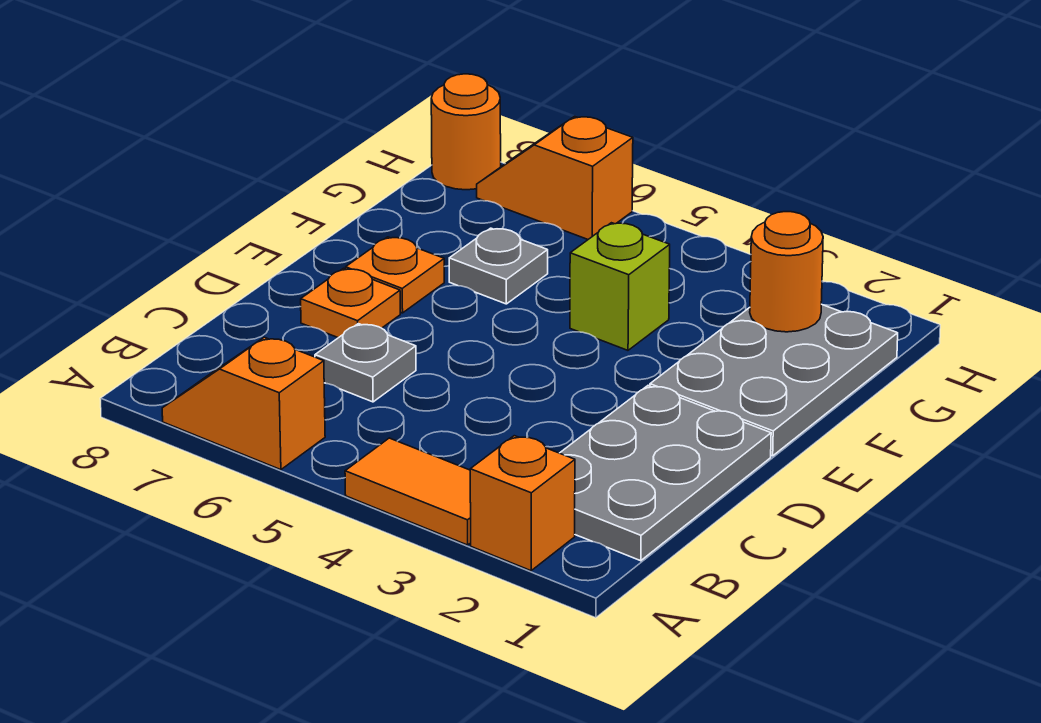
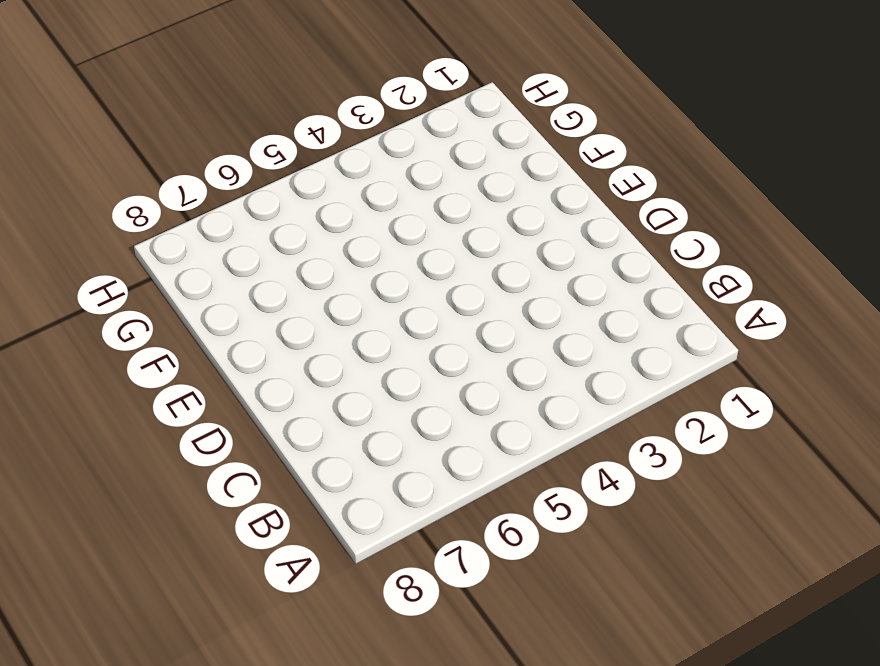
none -> orange brick A2 level 1
none -> orange tile A3:A4 level 1
none -> orange slope A6:A7 level 1 top 6

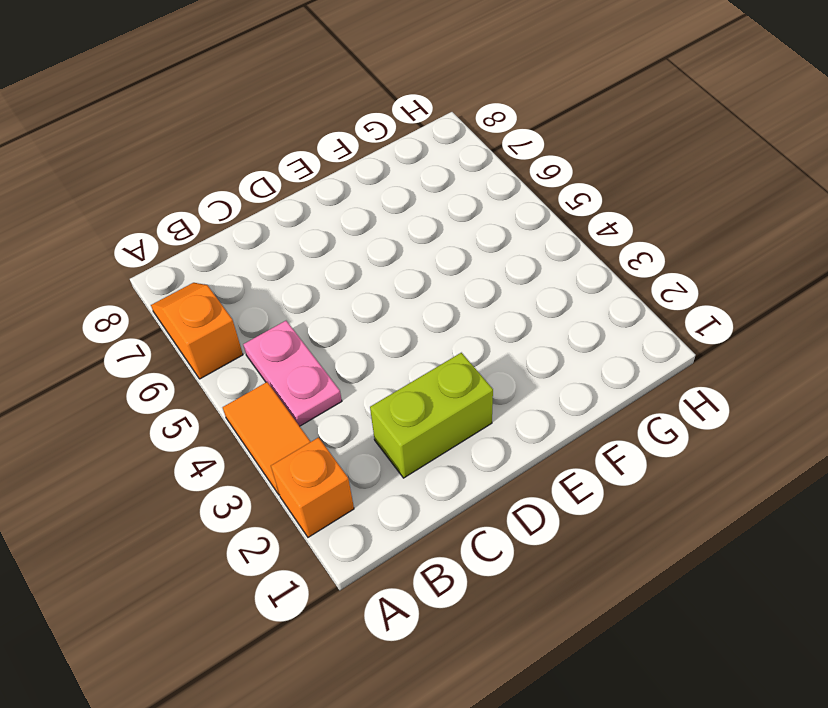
pink plate B4:B5 level 1 -> none
lime brick C2:D2 level 1 -> grey plate B1:D2 level 1
none -> grey plate C6 level 1
none -> orange plate D7 level 1
none -> grey plate E1:G2 level 1

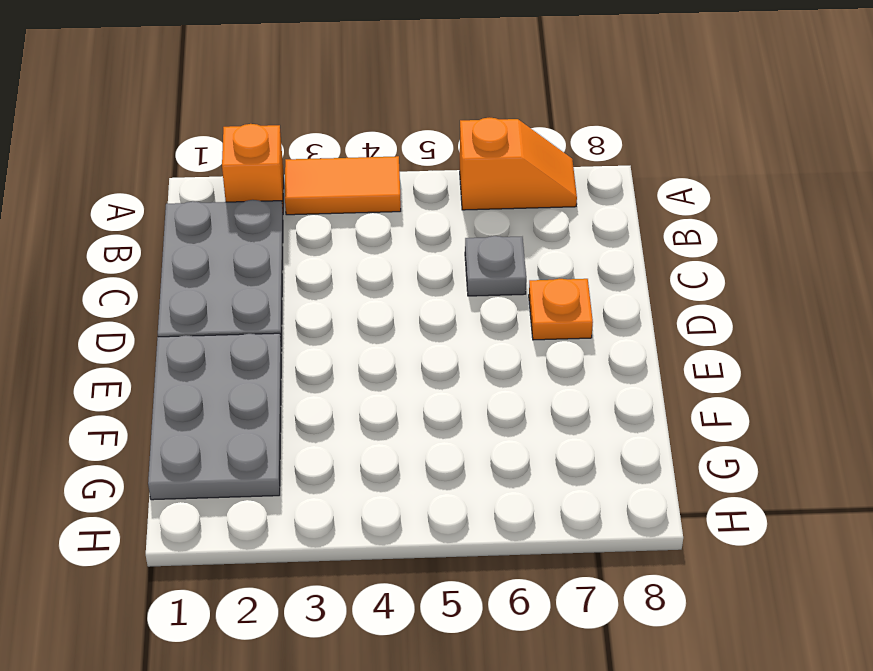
none -> orange plate E7 level 1
none -> lime brick F4 level 1
none -> grey plate F6 level 1

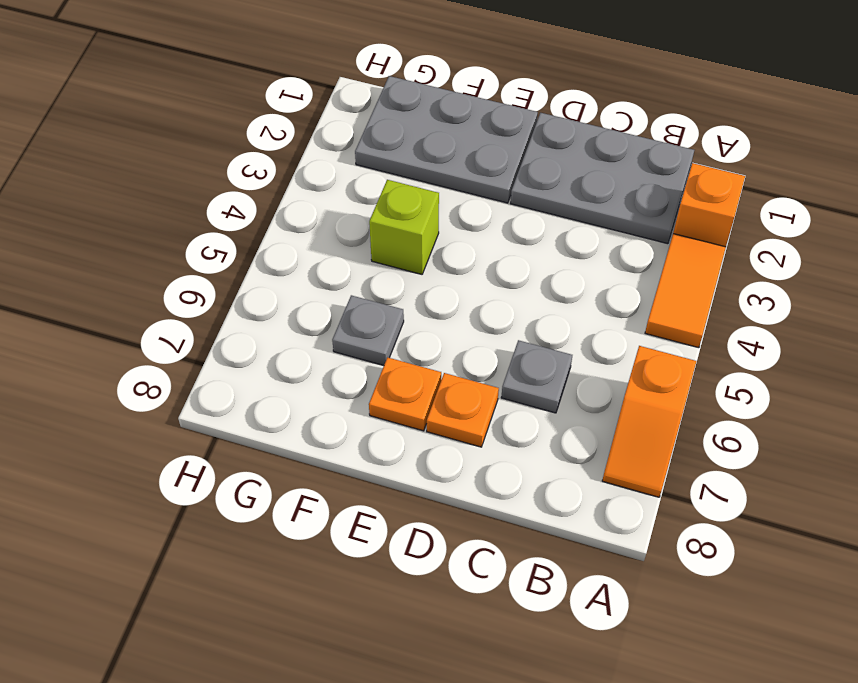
none -> orange slope H6:H7 level 1 top 6
none -> orange round brick H8 level 1
none -> orange round brick G2 level 2

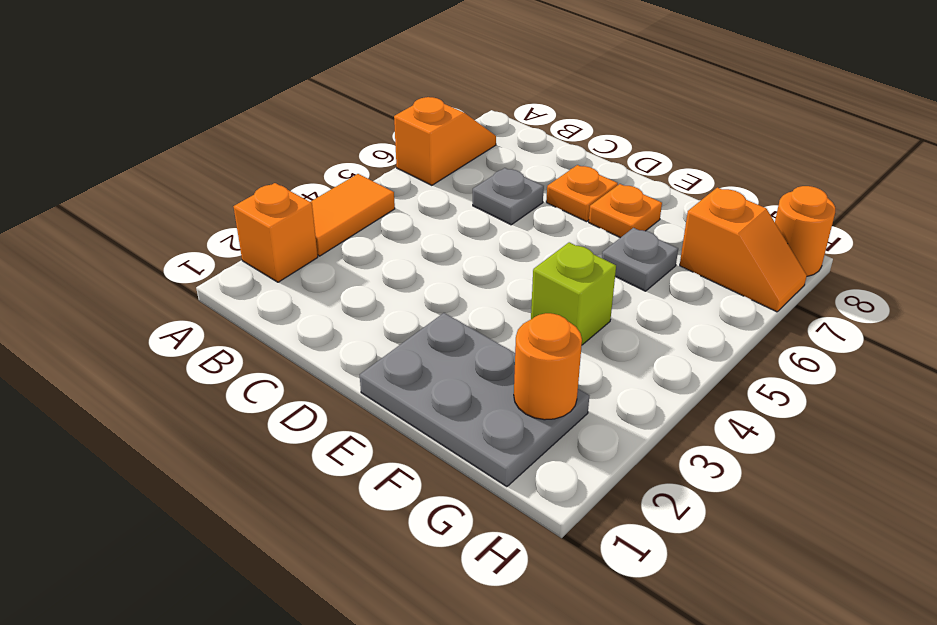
orange slope G7:H7 level 1 top G -> orange slope H6:H7 level 1 top 6
none -> grey plate B1:D2 level 1

